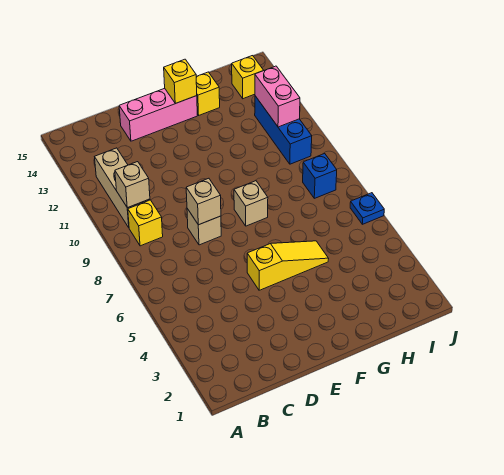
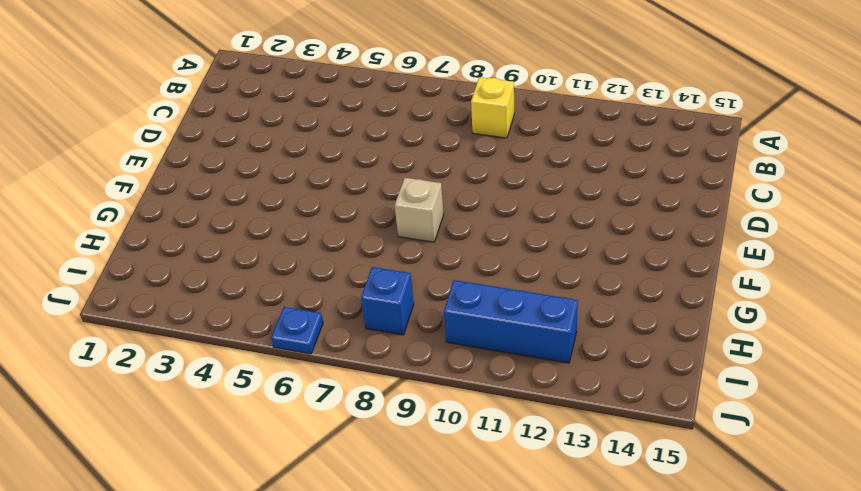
none -> tan brick B10:B12 level 1
none -> tan brick D8 level 1
none -> pink brick D14:F14 level 1

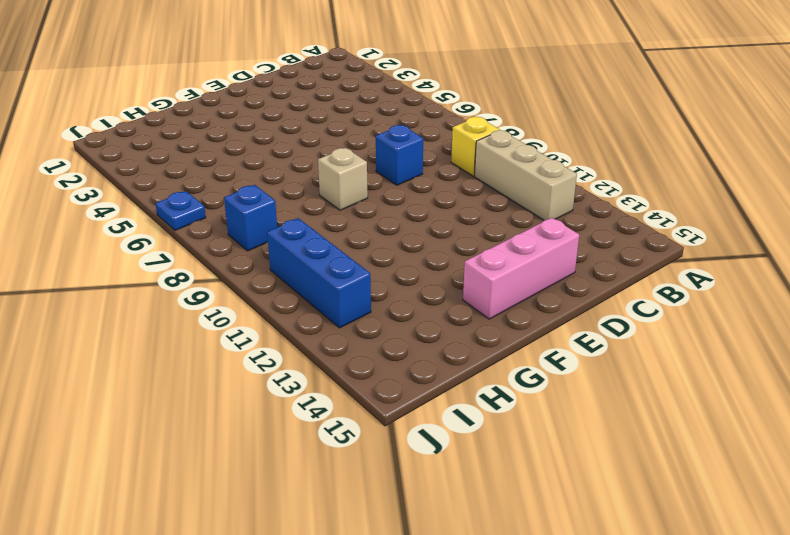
blue brick D8 level 1 -> tan brick D8 level 1
none -> yellow slope E5:G5 level 1 top E
none -> yellow brick G14 level 1
none -> yellow brick I14 level 1

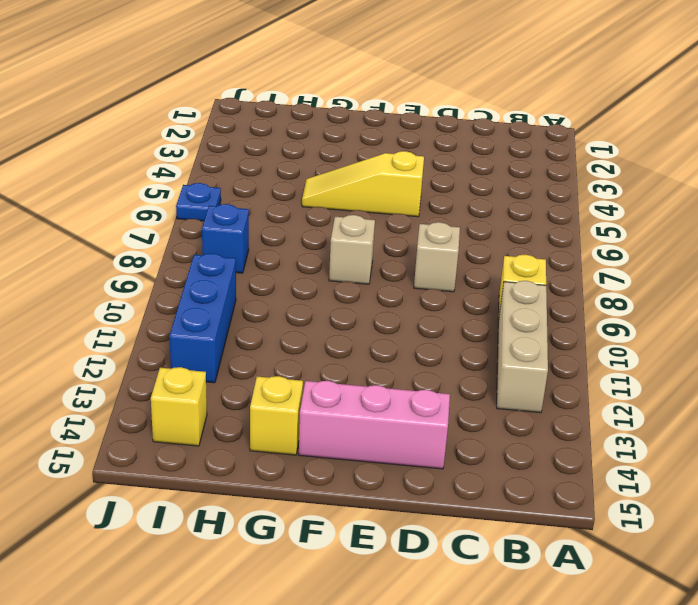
none -> tan brick B10 level 2
none -> tan brick D8 level 2
none -> yellow brick F14 level 2

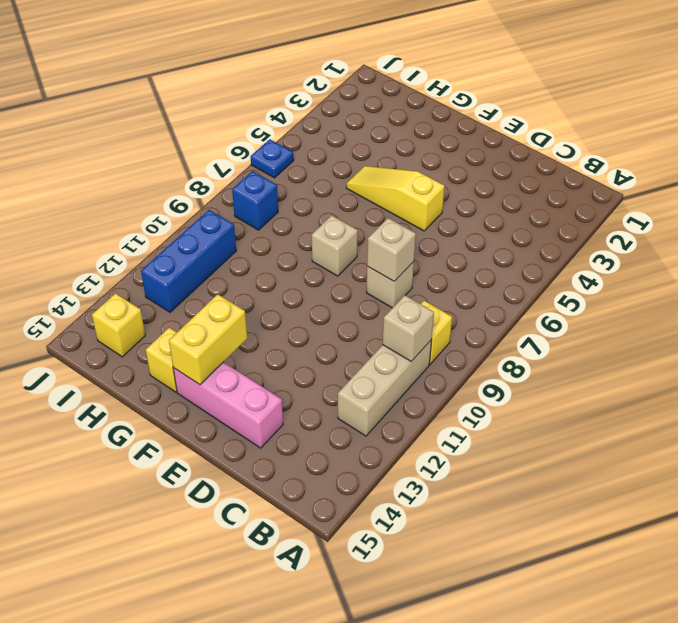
yellow brick F13:F14 level 2 -> yellow brick F14 level 2
none -> pink brick I11:I12 level 2

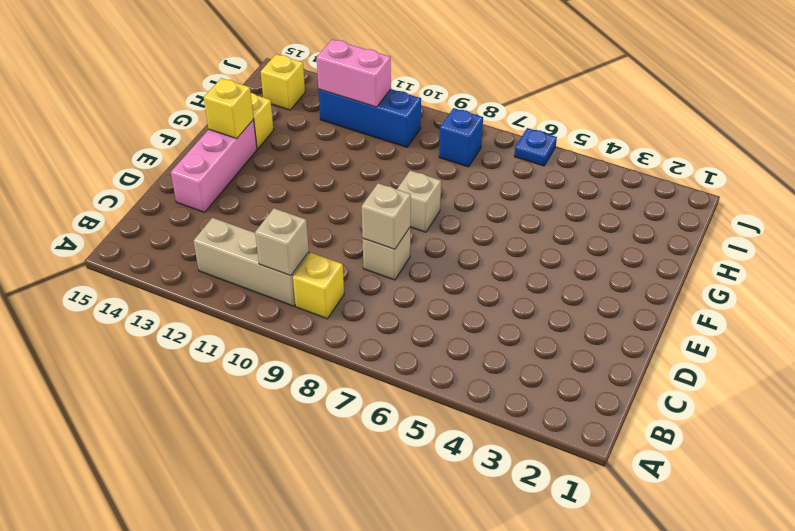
none -> yellow slope E5:G5 level 1 top E

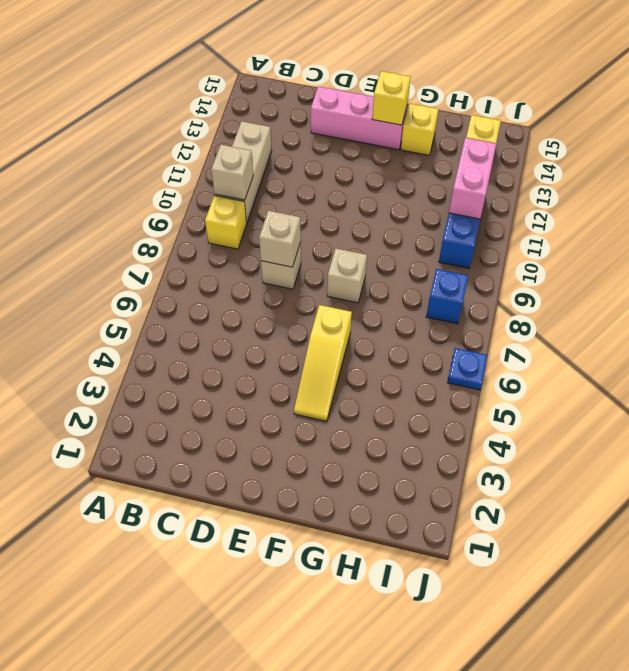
yellow slope F4:F6 level 1 top 6 -> yellow slope E5:G5 level 1 top E

